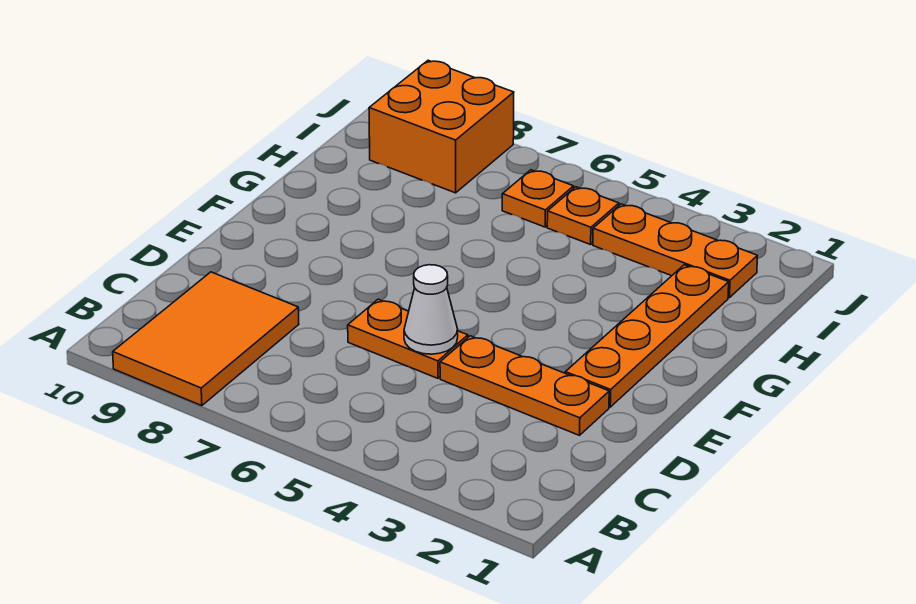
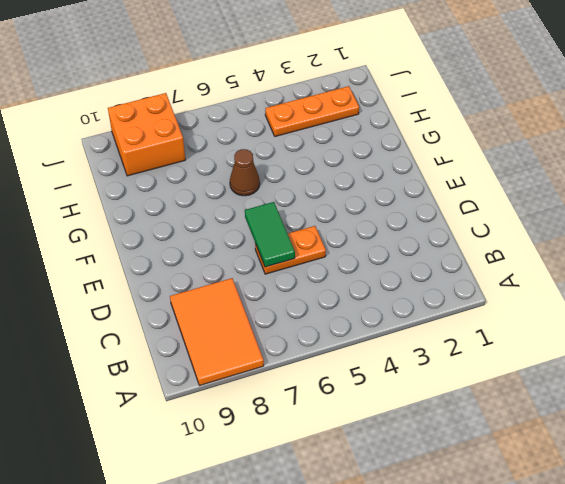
green tile D6:E6 level 2 -> none
brown cone G6 level 1 -> none
none -> orange plate D2:D4 level 1
none -> orange plate E2:H2 level 1

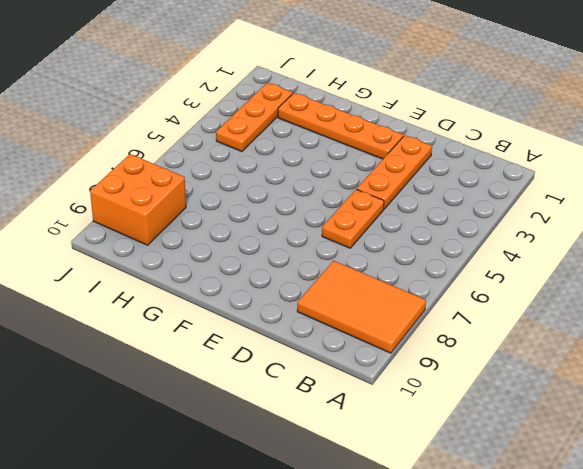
none -> orange plate I5 level 1
none -> orange plate I6 level 1

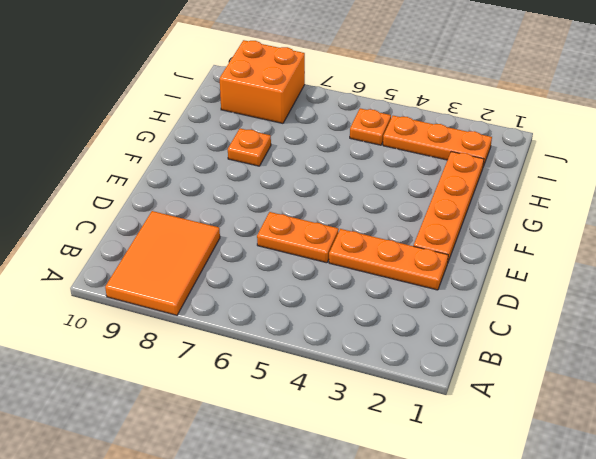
orange plate G8 level 1 -> orange plate I6 level 1
none -> white cone D5 level 2

